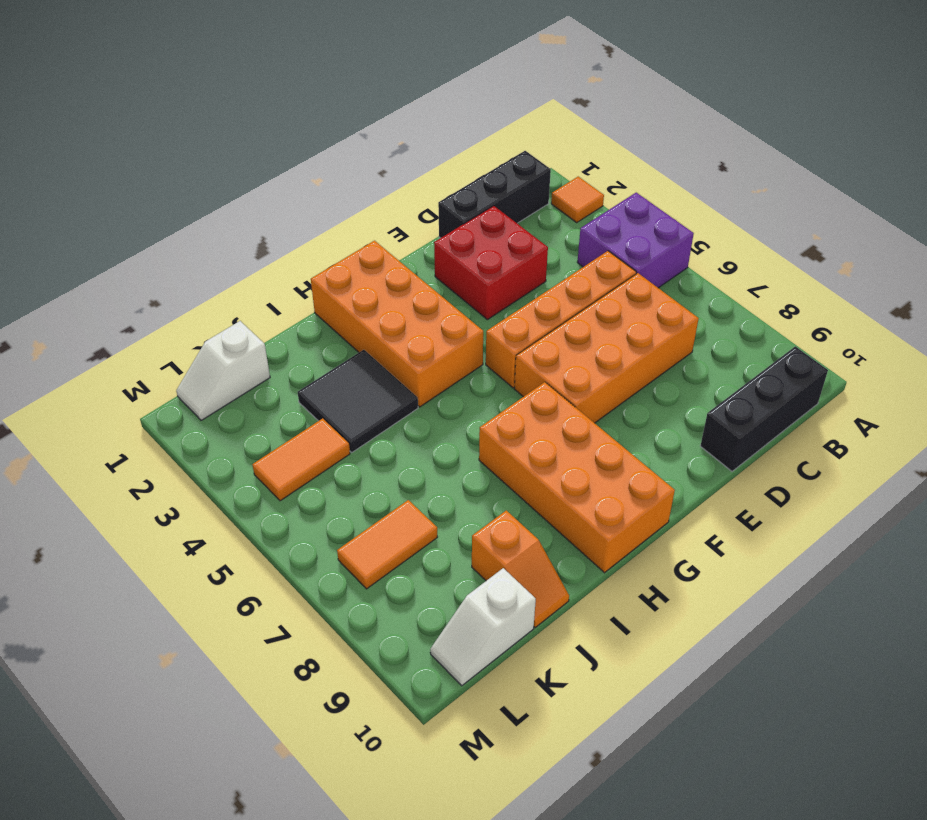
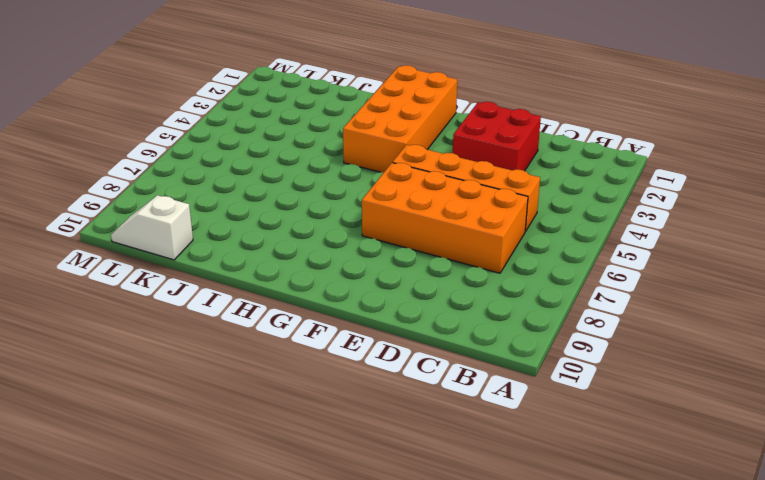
none -> orange tile A2 level 1
none -> purple brick A4:B5 level 1
none -> black brick B1:D1 level 1

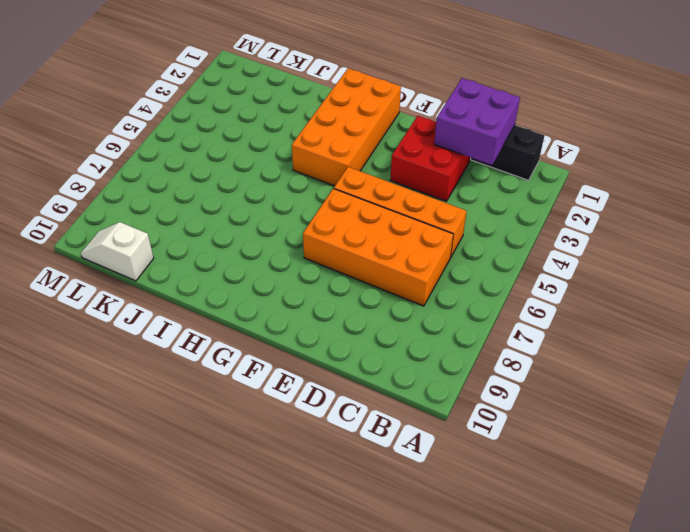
purple brick C1:D2 level 2 -> purple brick A4:B5 level 1
none -> orange tile A2 level 1
none -> black brick B10:D10 level 1
none -> orange brick G7:H10 level 1

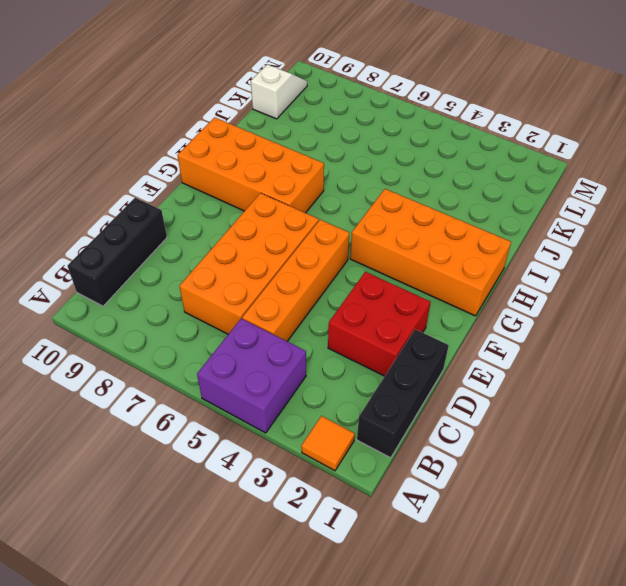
none -> black tile I3:J4 level 1
none -> orange slope J9:J10 level 1 top 9
none -> white slope K1:L1 level 1 top K

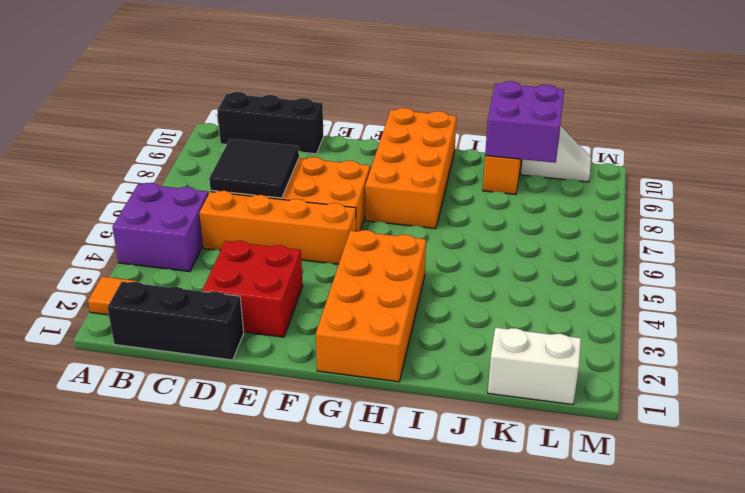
black tile C6:D7 level 2 -> black tile I3:J4 level 1
purple brick J9:K10 level 2 -> none
white brick K1:L1 level 1 -> white slope K1:L1 level 1 top K
none -> orange tile K4:L4 level 1
none -> orange tile K7:L7 level 1

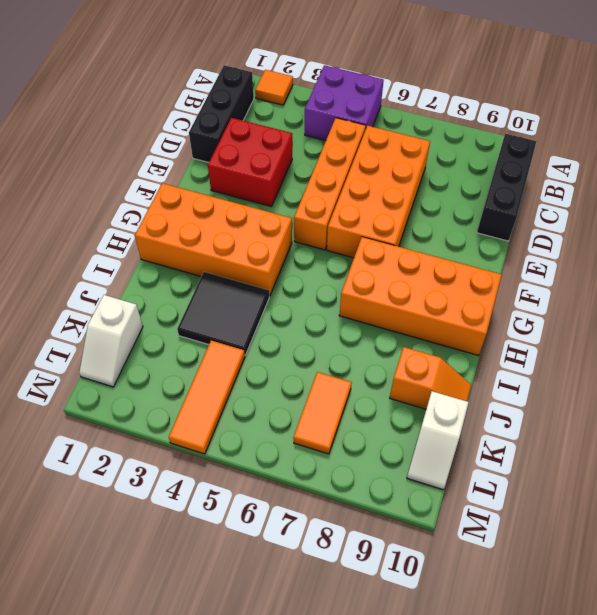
orange tile K4:M4 level 1 -> orange tile K4:L4 level 1

